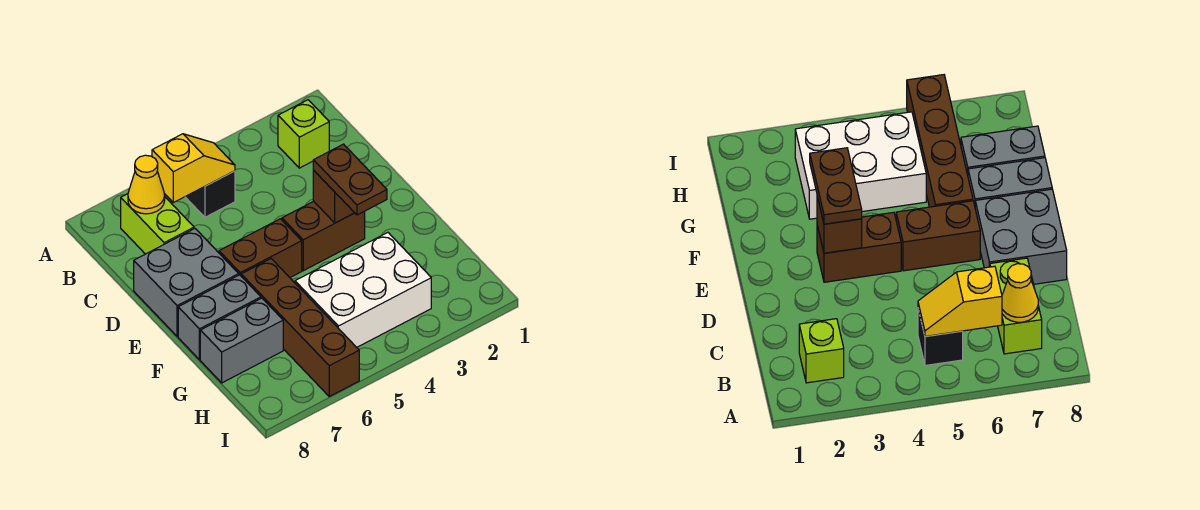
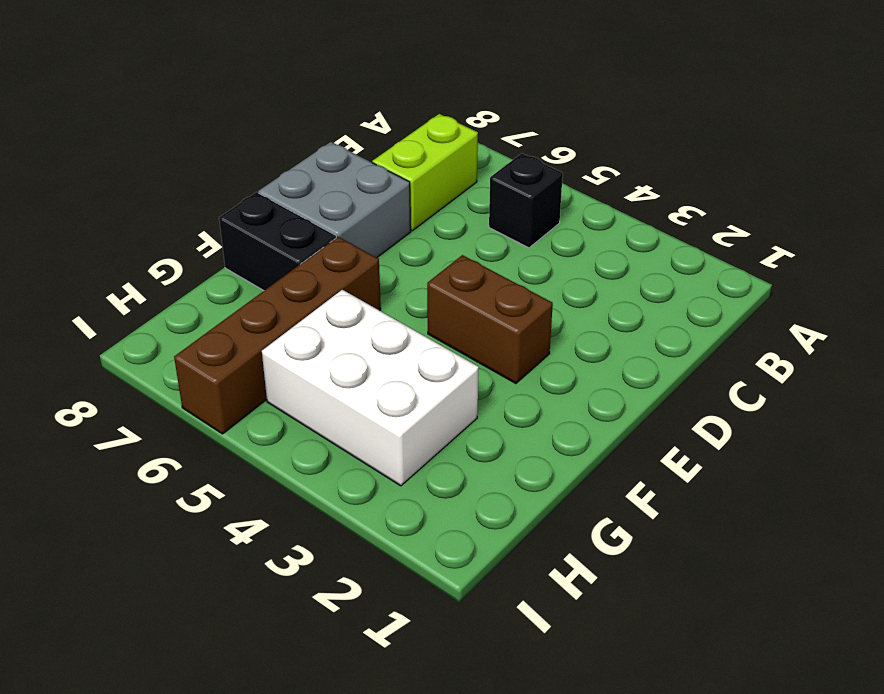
black brick F7:F8 level 1 -> grey brick F7:F8 level 1
none -> lime brick B2 level 1
none -> brown brick E5:E6 level 1
none -> grey brick G7:G8 level 1

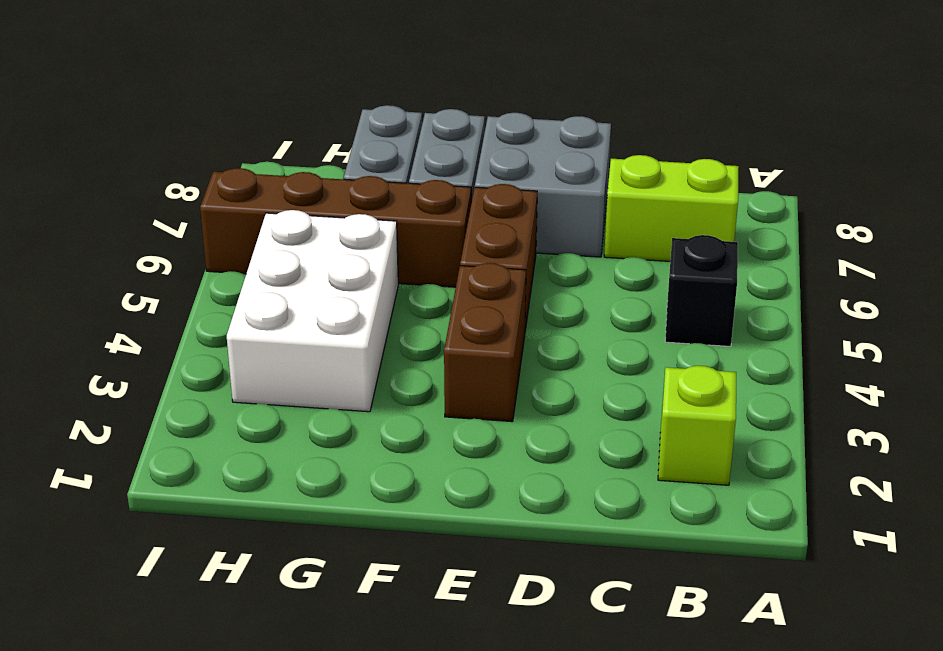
none -> yellow slope B5:B6 level 2 top 6
none -> yellow cone B7 level 2
none -> brown brick E3 level 2

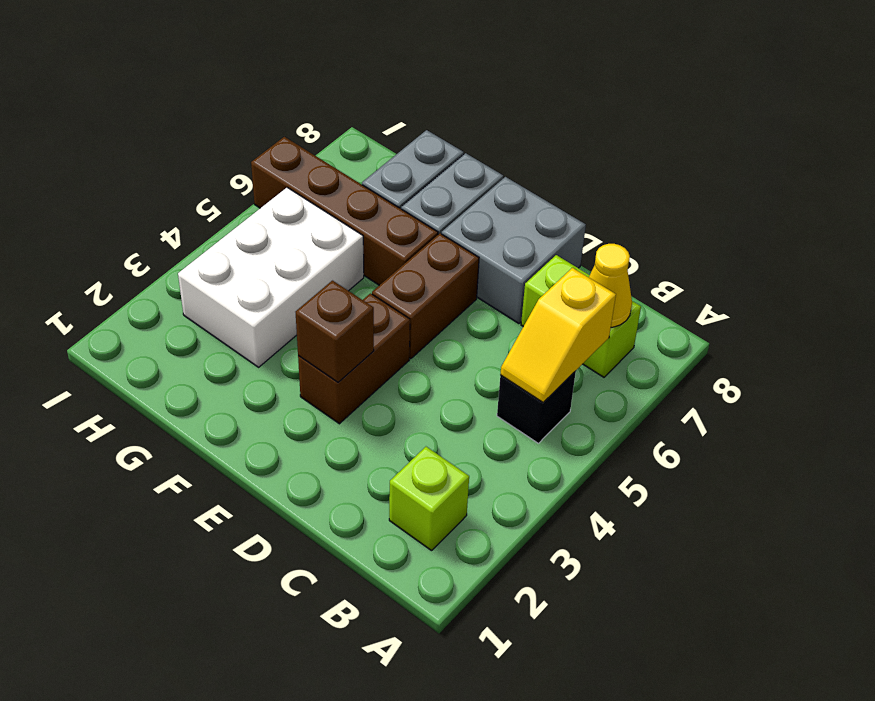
none -> brown plate E3:F3 level 3

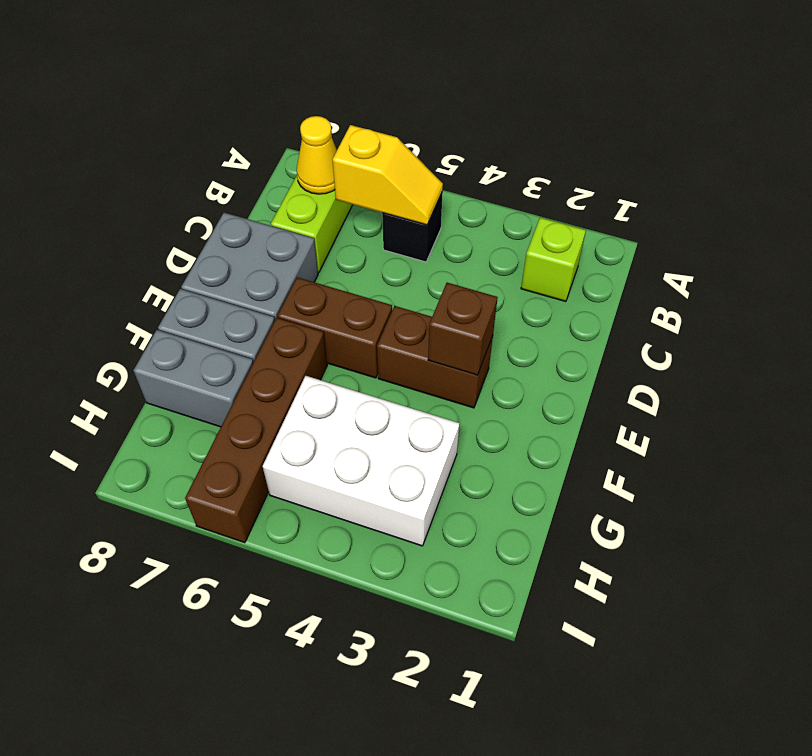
none -> brown plate E3:F3 level 3

